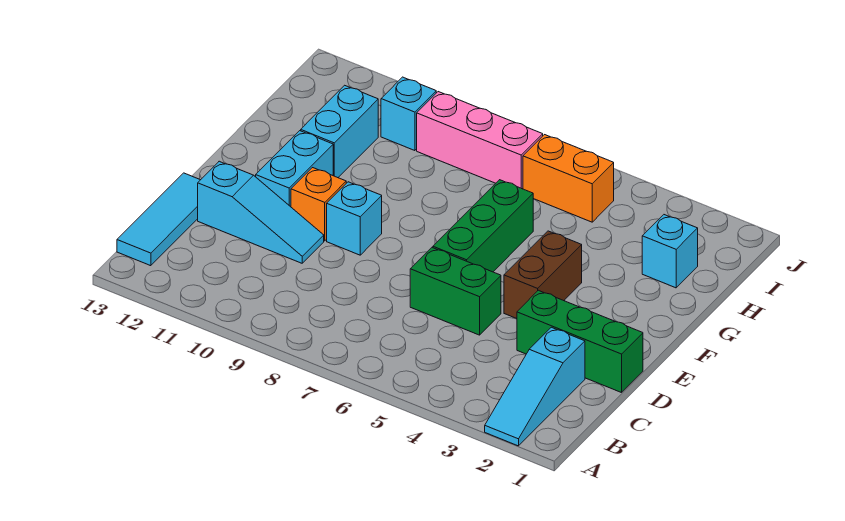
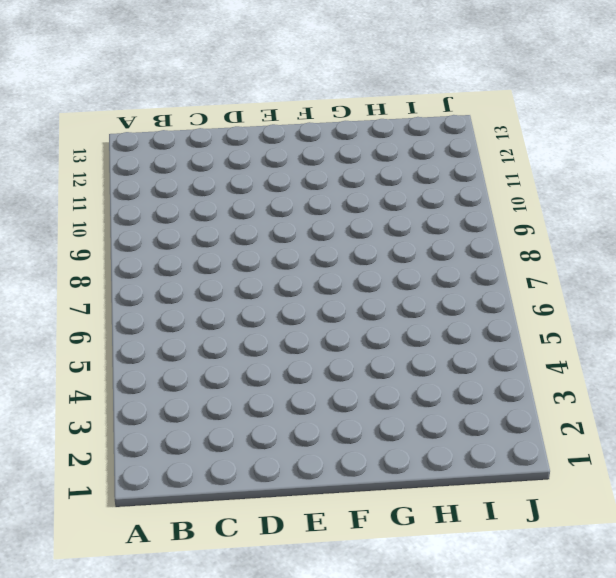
none -> cyan slope A2:C2 level 1 top C
none -> cyan tile B13:D13 level 1
none -> green brick D1:D3 level 1

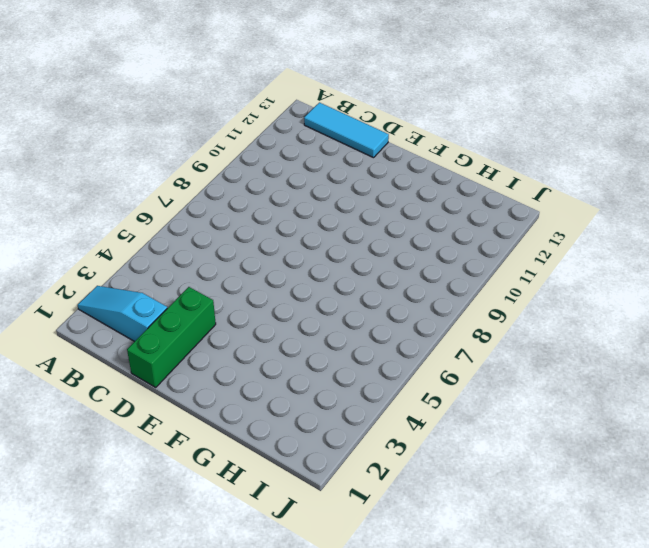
none -> green brick D5:D6 level 1
none -> cyan slope D10:D12 level 1 top 12
none -> brown brick E4:F4 level 1

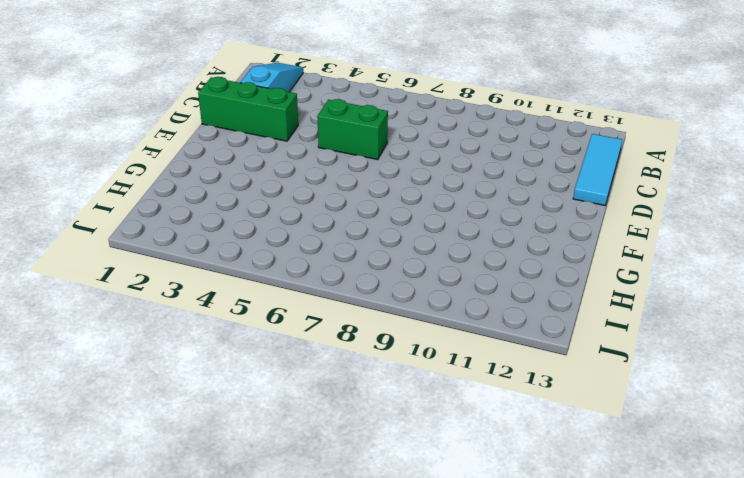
none -> cyan slope D10:D12 level 1 top 12
none -> brown brick E4:F4 level 1
none -> green brick E6:G6 level 1

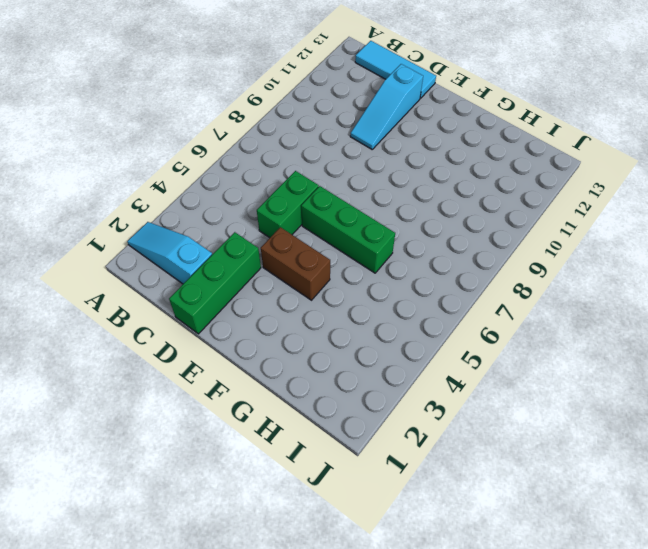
none -> cyan brick E9 level 1
none -> orange brick E10 level 1
none -> cyan brick E11:F11 level 1

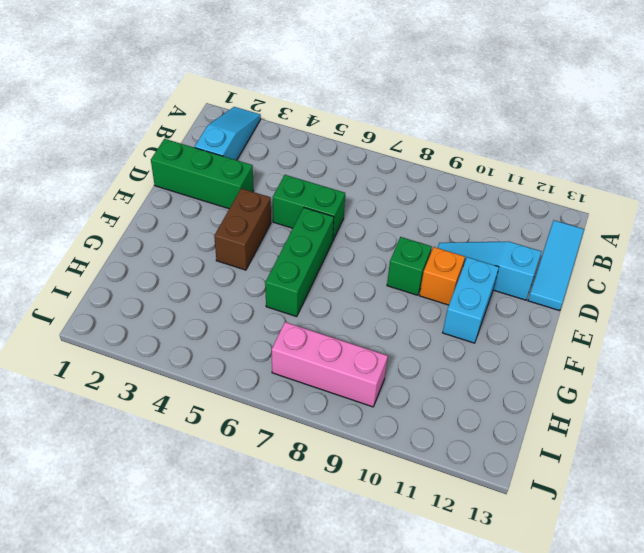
green brick E9 level 1 -> cyan brick E9 level 1
none -> cyan brick G11:H11 level 1
none -> cyan brick H2 level 1
none -> orange brick I5:I6 level 1

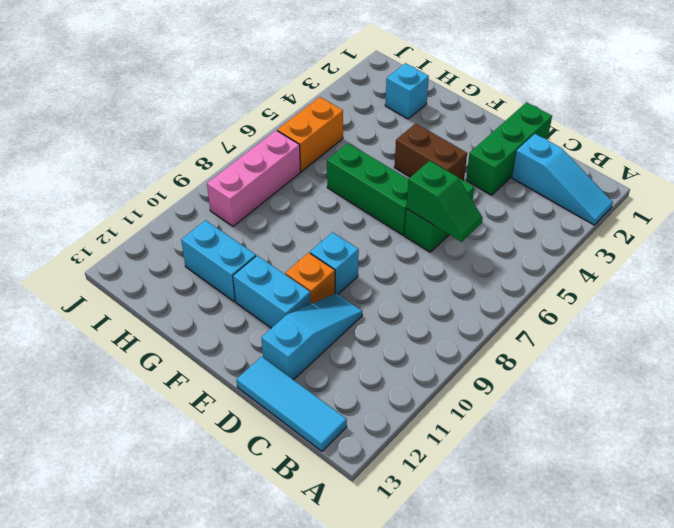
green slope C6:D6 level 2 top D -> none
none -> cyan brick I10 level 1

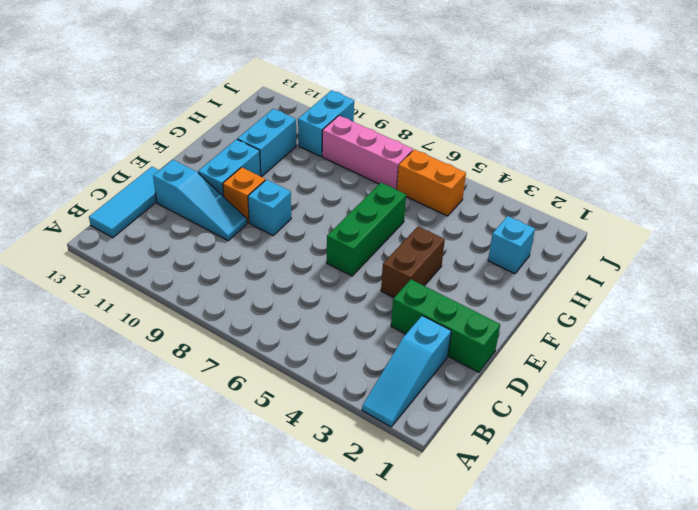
cyan brick I10:J10 level 1 -> cyan brick I10 level 1
none -> green brick D5:D6 level 1

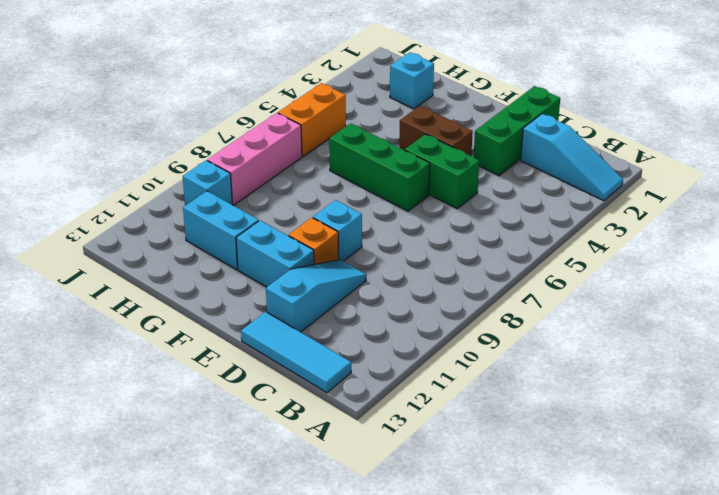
green brick D5:E5 level 1 -> green brick D5:D6 level 1

